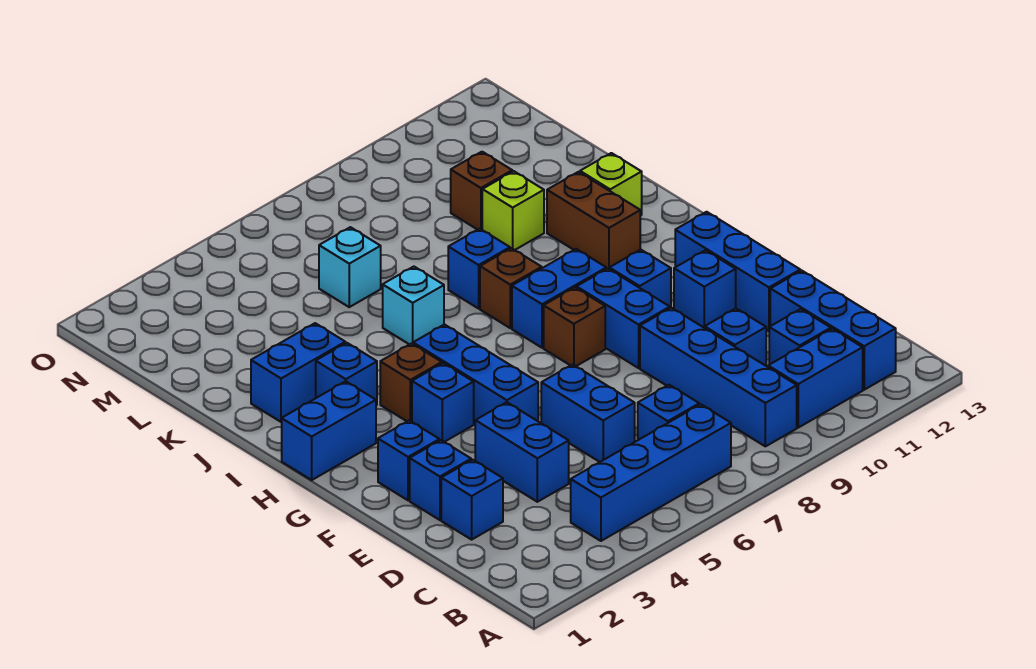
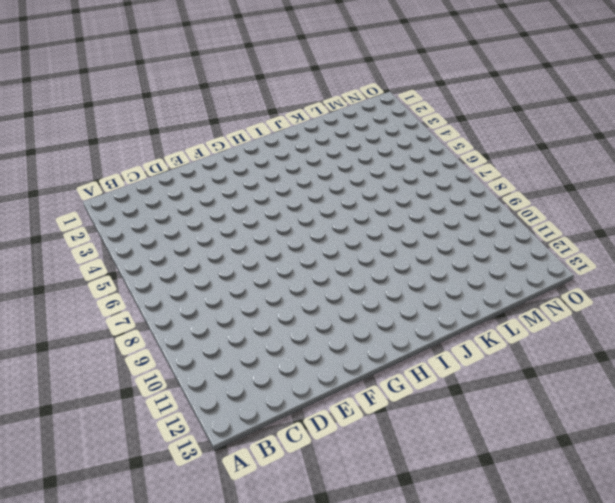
none -> blue brick B4:B7 level 1
none -> blue brick B9:E9 level 1
none -> blue brick B10:B11 level 1
none -> blue brick B12:D12 level 1

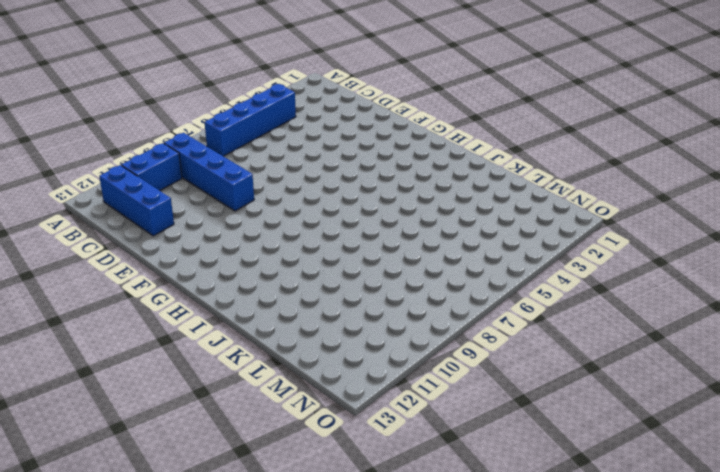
none -> blue brick C7 level 1
none -> blue brick C11 level 1
none -> blue brick D2 level 1
none -> blue brick D4:E4 level 1

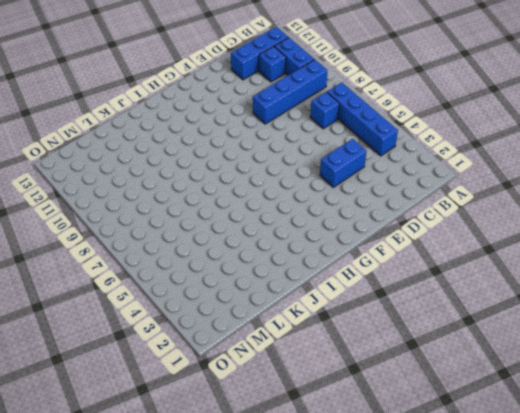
none -> blue brick D2 level 1
none -> blue brick D6:E6 level 1
none -> blue brick D10 level 1
none -> blue brick E2 level 1

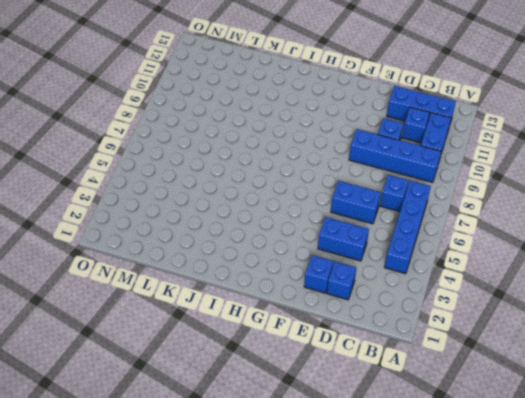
none -> blue brick E12:G12 level 1
none -> blue brick F2 level 1
none -> blue brick F5:H5 level 1
none -> blue brick F9:G9 level 1

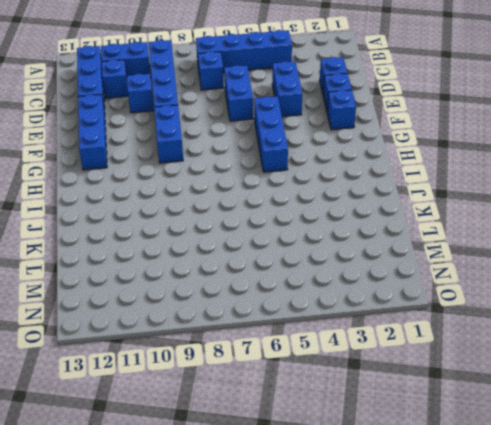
none -> blue brick F11 level 1
none -> blue brick G4 level 1
none -> brown brick G8 level 1
none -> blue brick G10 level 1

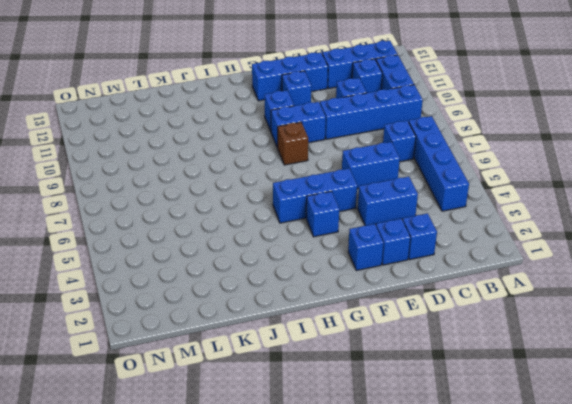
none -> blue brick H1:H2 level 1
none -> brown brick H4 level 1
none -> blue brick H8:H9 level 1
none -> blue brick I3 level 1

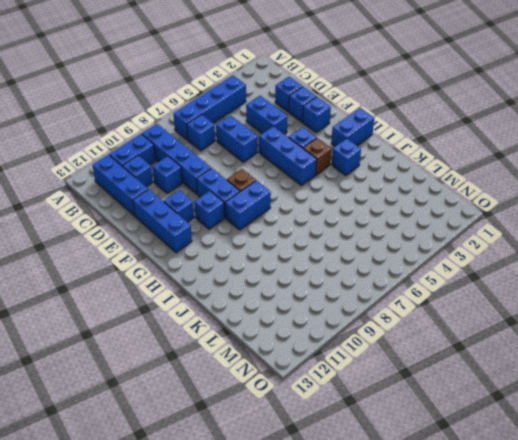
none -> brown brick I8 level 1
none -> brown brick I11:J11 level 1
none -> blue brick J2:J3 level 1
none -> cyan brick J6 level 1

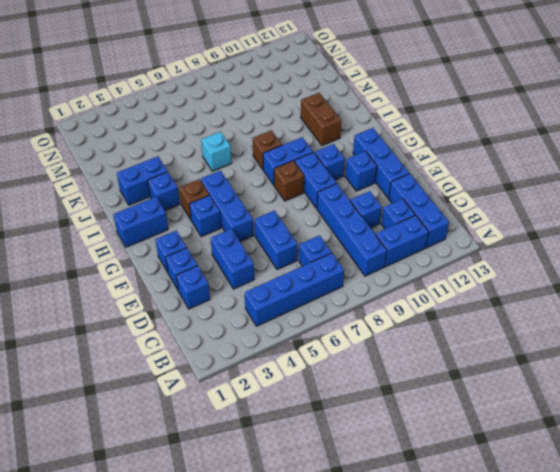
none -> blue brick J8 level 1
none -> lime brick J12 level 1
none -> lime brick K10 level 1
none -> cyan brick L6 level 1

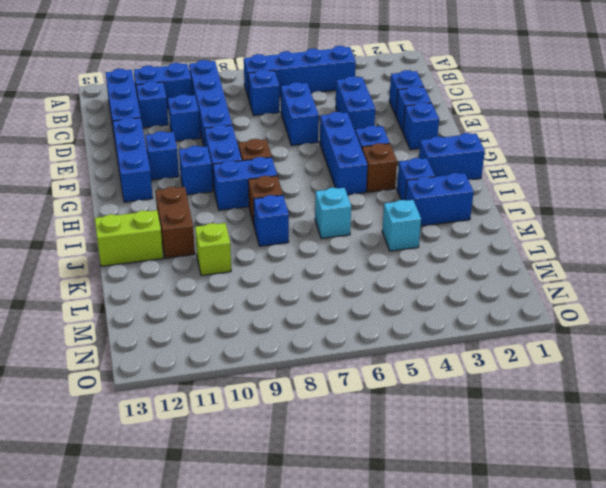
lime brick J12:J13 level 1 -> lime brick J12 level 1
cyan brick K4 level 1 -> cyan brick L6 level 1
none -> brown brick L10 level 1

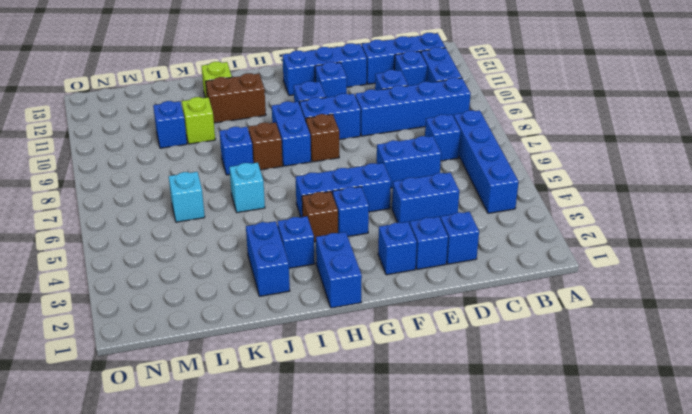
blue brick L10 level 1 -> brown brick L10 level 1

